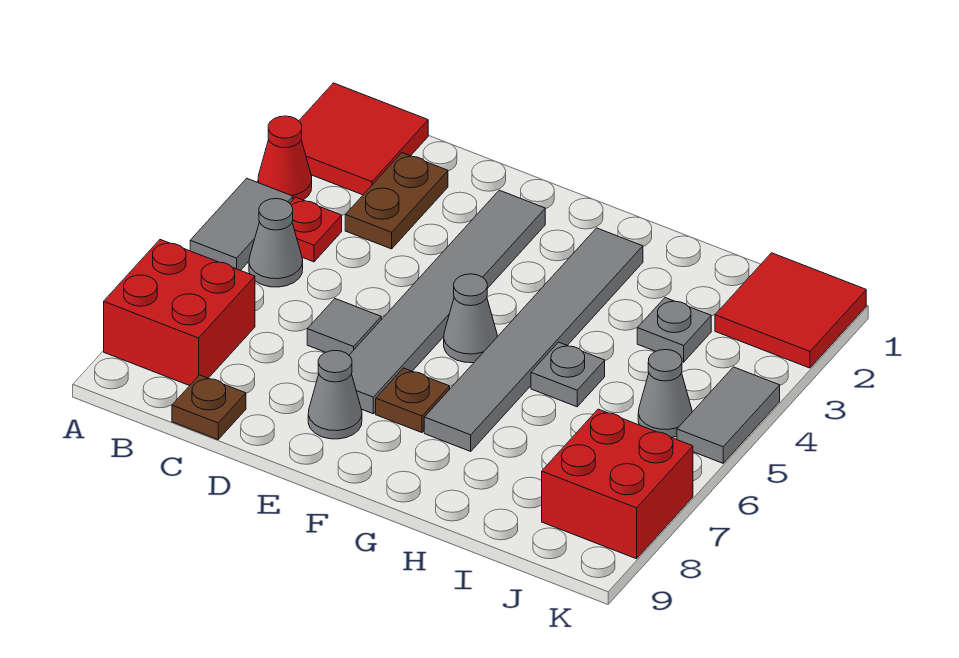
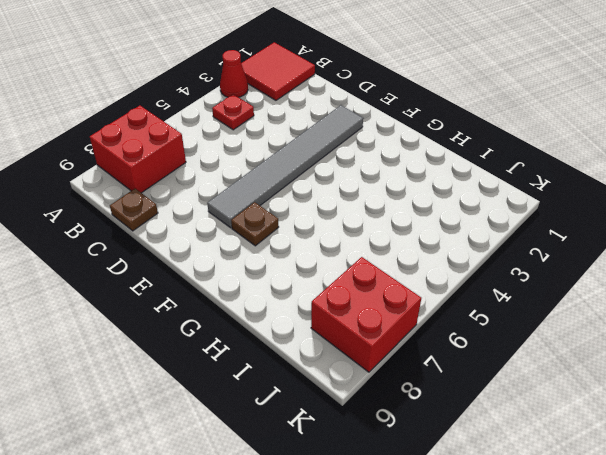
none -> grey tile A4:A5 level 1
none -> grey cone B5 level 1
none -> brown plate C2:C3 level 1

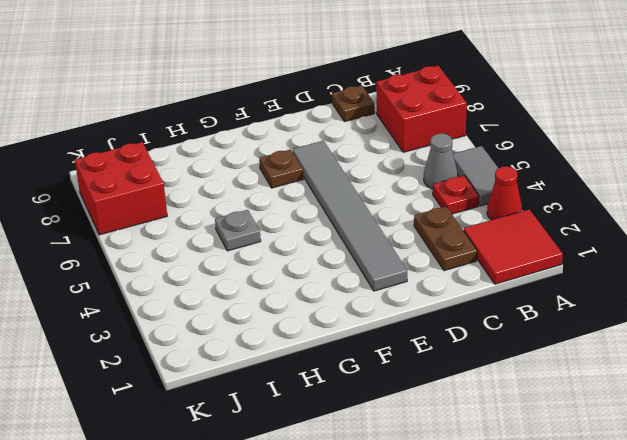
none -> grey tile D6 level 1
none -> grey cone E8 level 1
none -> grey cone F5 level 1

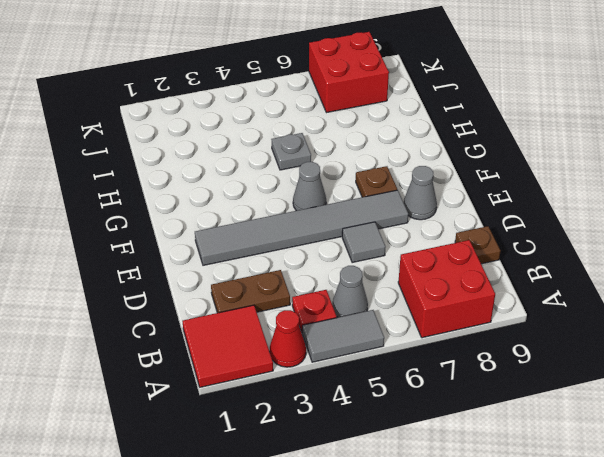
none -> grey tile G2:G7 level 1
none -> grey plate I3 level 1
none -> red tile J1:K2 level 1

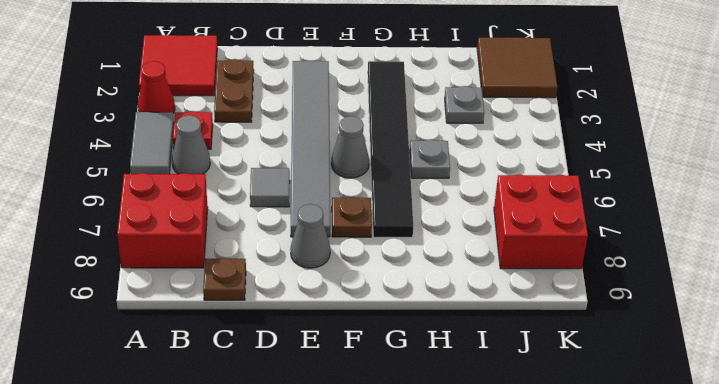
black tile G2:G7 level 1 -> grey tile G2:G7 level 1
brown tile J1:K2 level 1 -> red tile J1:K2 level 1
none -> grey cone J5 level 1
none -> grey tile K4:K5 level 1

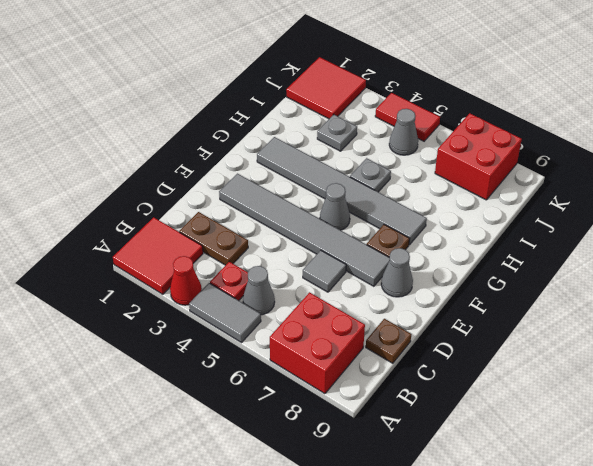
red tile K4:K5 level 1 -> grey tile K4:K5 level 1

